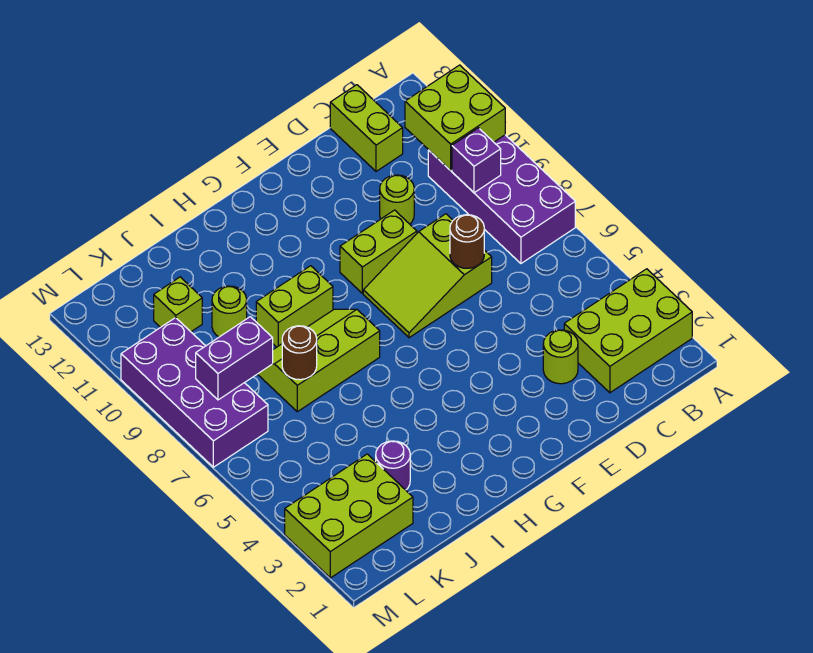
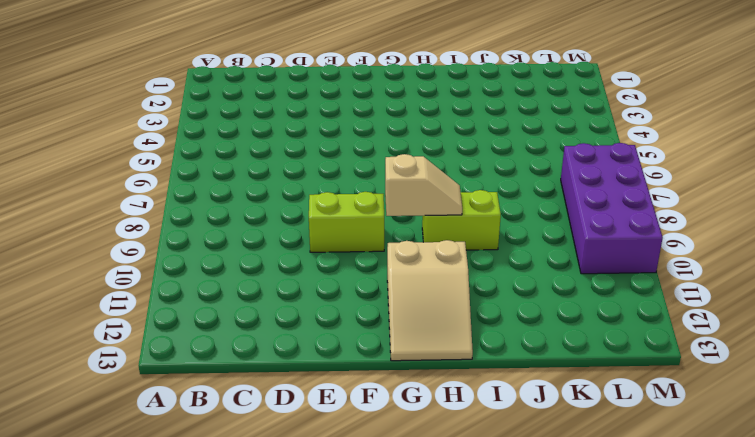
tan slope G9:H9 level 2 top G -> none
tan slope G11:H13 level 1 top 11 -> none
none -> lime brick A2:C3 level 1
none -> purple brick A7:B10 level 1
none -> lime brick C12:C13 level 1

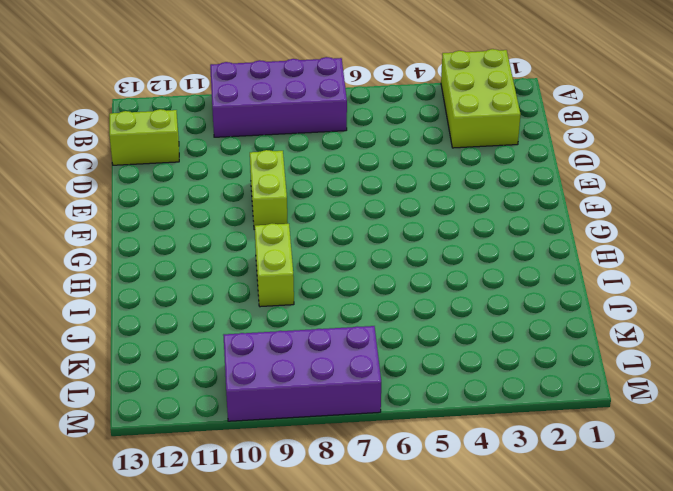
none -> lime round brick D3 level 1
none -> lime slope D7:F8 level 1 top D
none -> lime round brick D10 level 1

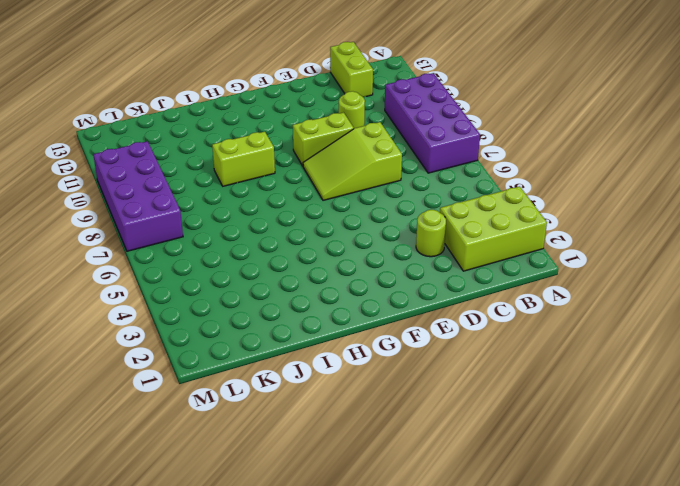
none -> lime slope H7:J8 level 1 top 7
none -> purple round brick J3 level 1
none -> lime round brick J10 level 1

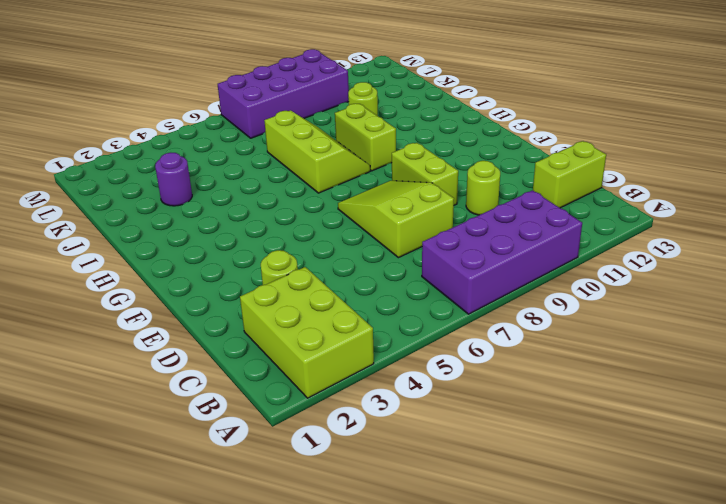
none -> lime brick K2:M3 level 1
none -> lime brick K11 level 1
none -> lime brick A10:B11 level 2

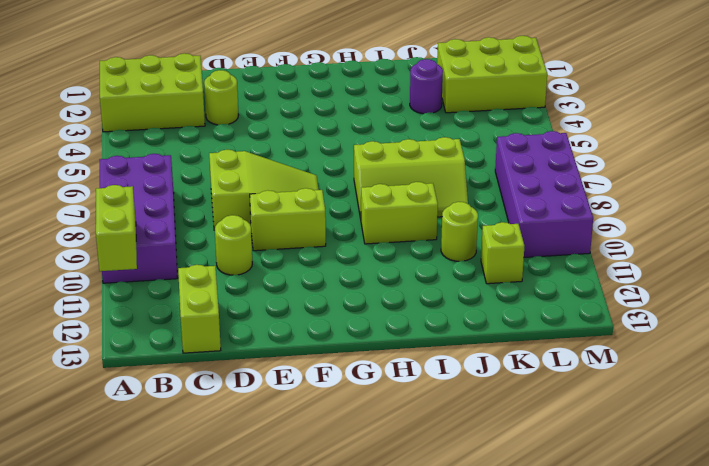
lime brick A10:A11 level 2 -> lime brick A10:B11 level 2
none -> purple brick B9 level 2
none -> brown round brick D7 level 2
none -> brown round brick J7 level 2

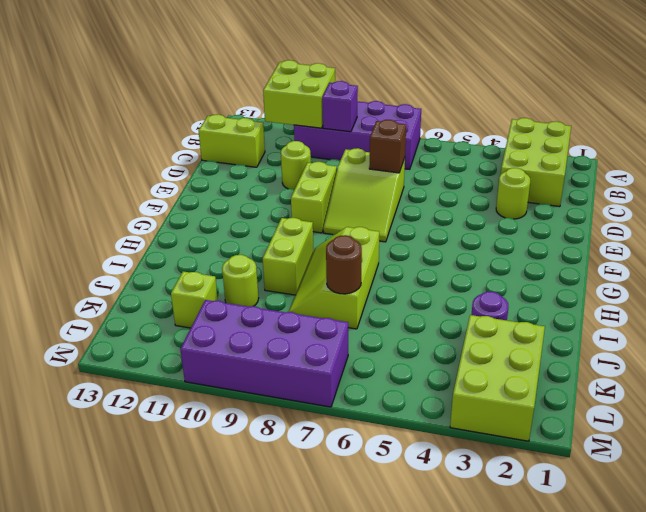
brown brick D7 level 2 -> brown round brick D7 level 2
none -> purple brick K8:L8 level 2

